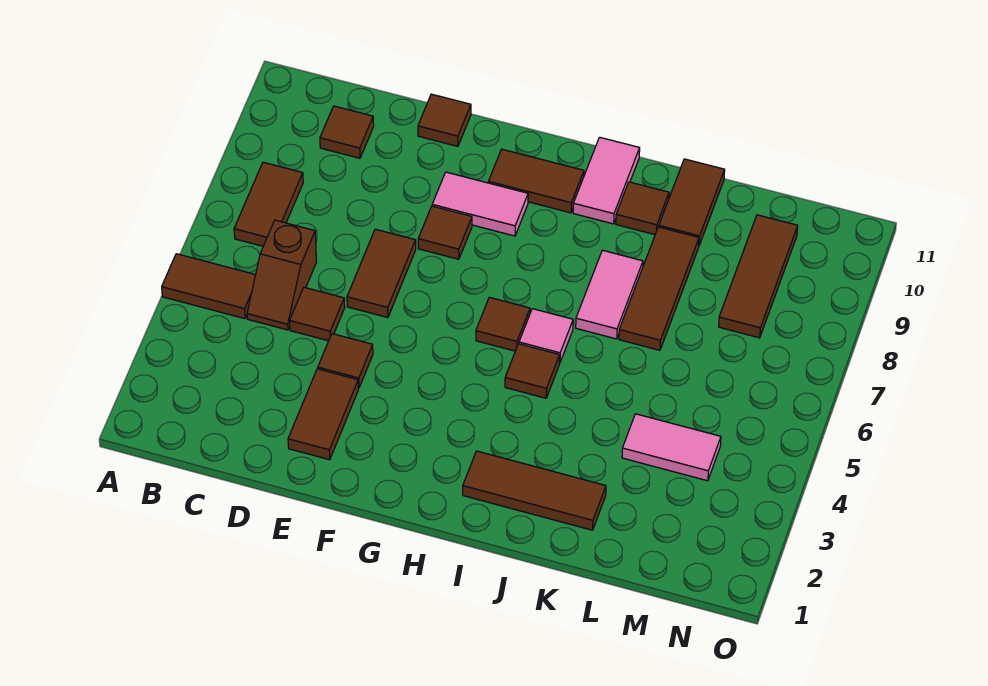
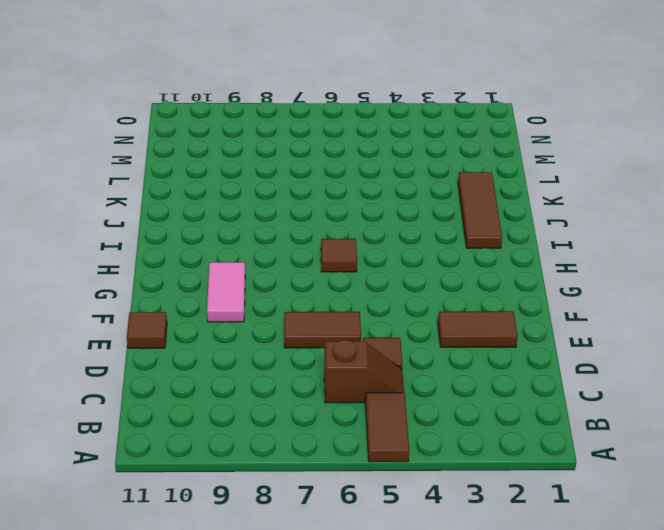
none -> brown tile B7:B8 level 1
none -> brown tile C10 level 1
none -> brown tile E4 level 1

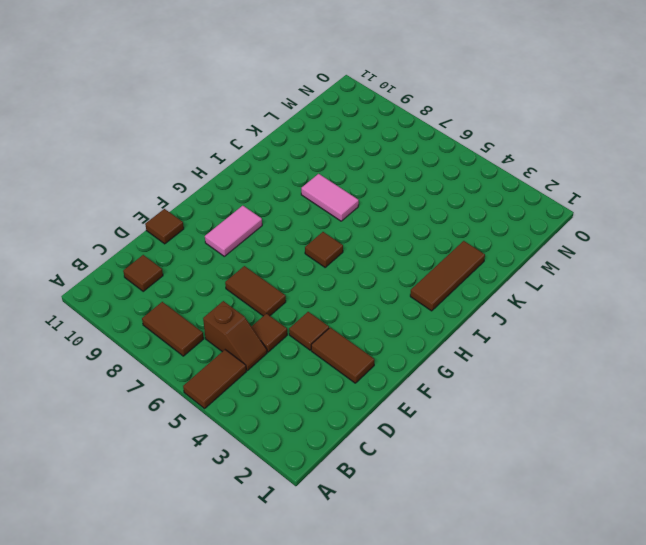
none -> brown tile F8 level 1
none -> brown tile G10:H10 level 1
none -> brown tile I5 level 1

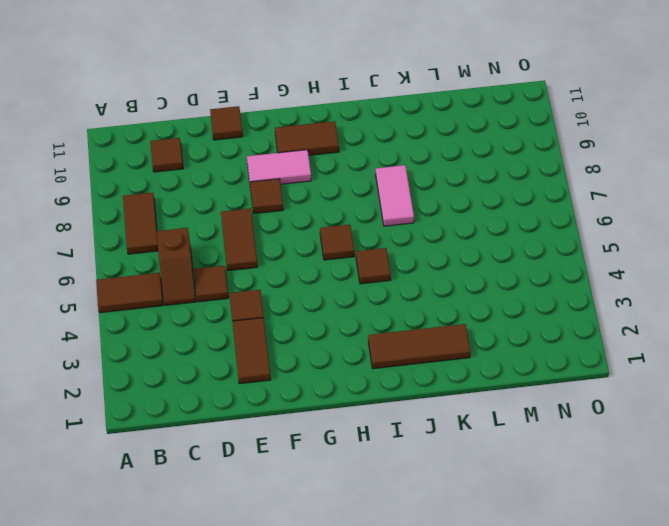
none -> pink tile I6 level 1
none -> pink tile I10:I11 level 1
none -> brown tile J10 level 1

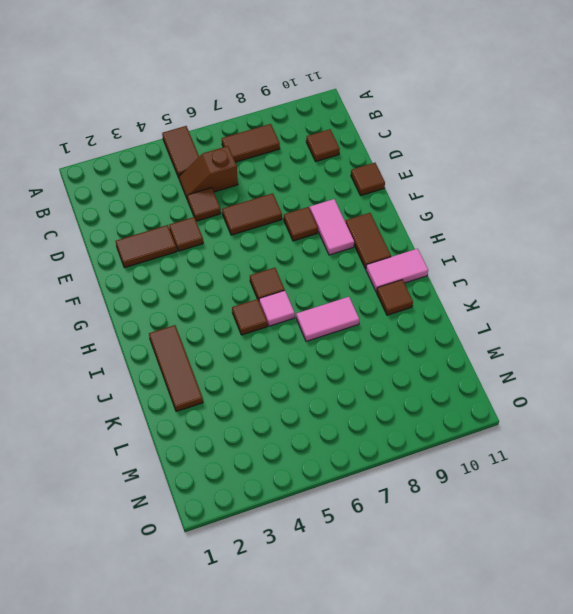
none -> brown tile K7:K9 level 1
none -> brown tile K10:K11 level 1
none -> pink tile L4:M4 level 1

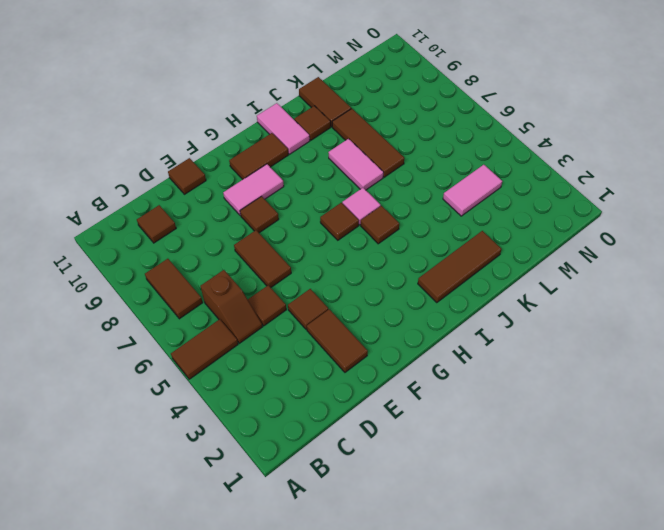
none -> brown tile M8:M10 level 1

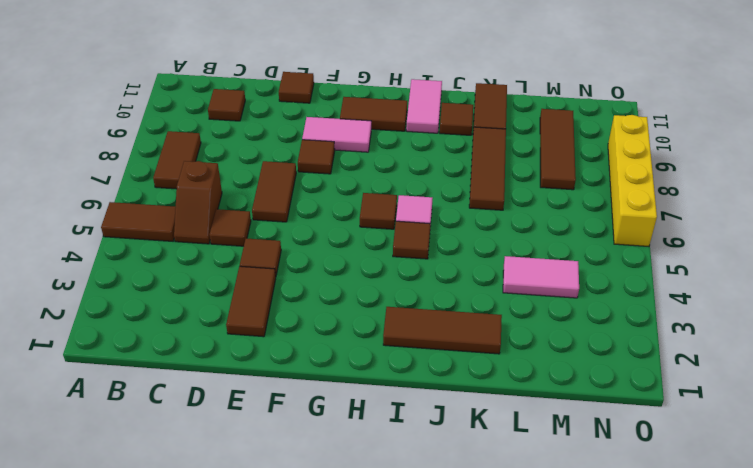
yellow brick O6:O9 level 1 -> none
none -> pink tile J7:J8 level 1

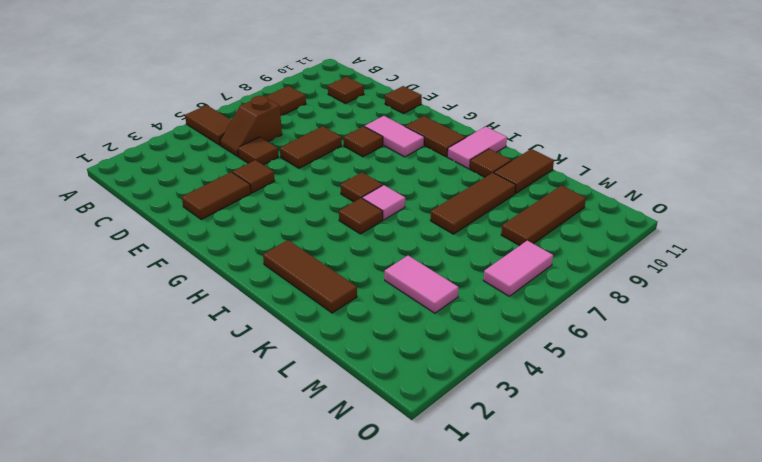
pink tile N6:N7 level 1 -> pink tile J7:J8 level 1

